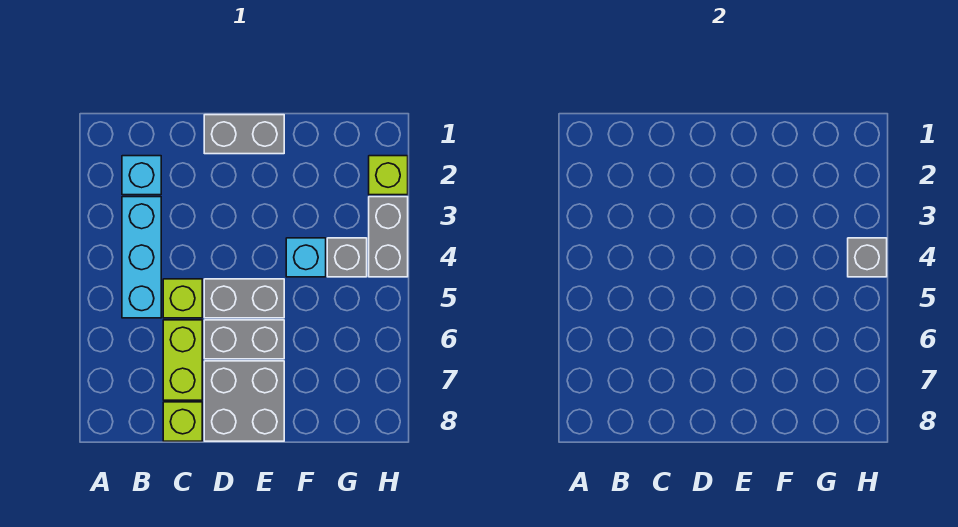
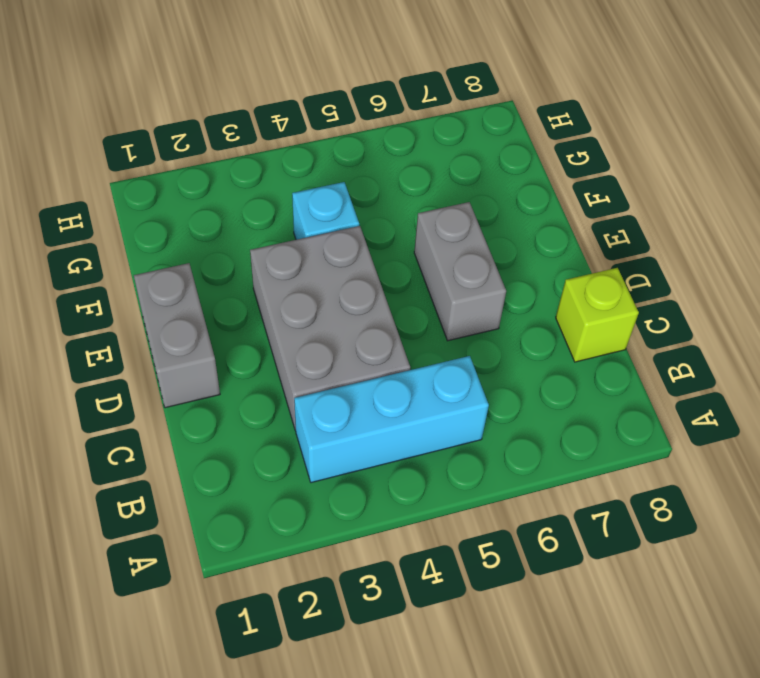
grey brick C3:E4 level 1 -> none
none -> cyan brick B2 level 1
none -> lime brick C5 level 1
none -> lime brick C6:C7 level 1

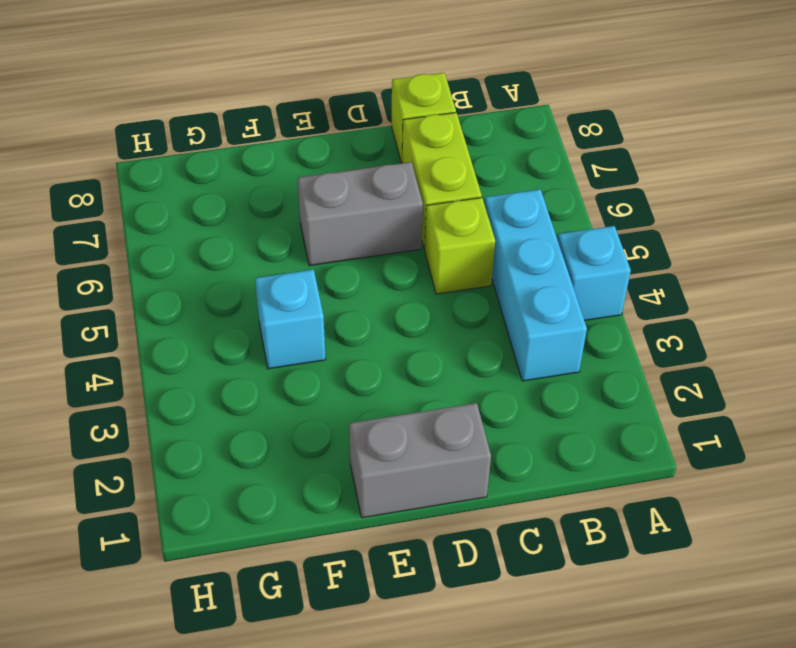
cyan brick A4 level 1 -> cyan brick B2 level 1
none -> grey brick D5:E5 level 1
none -> grey brick D7:E8 level 1
none -> grey brick G4 level 1

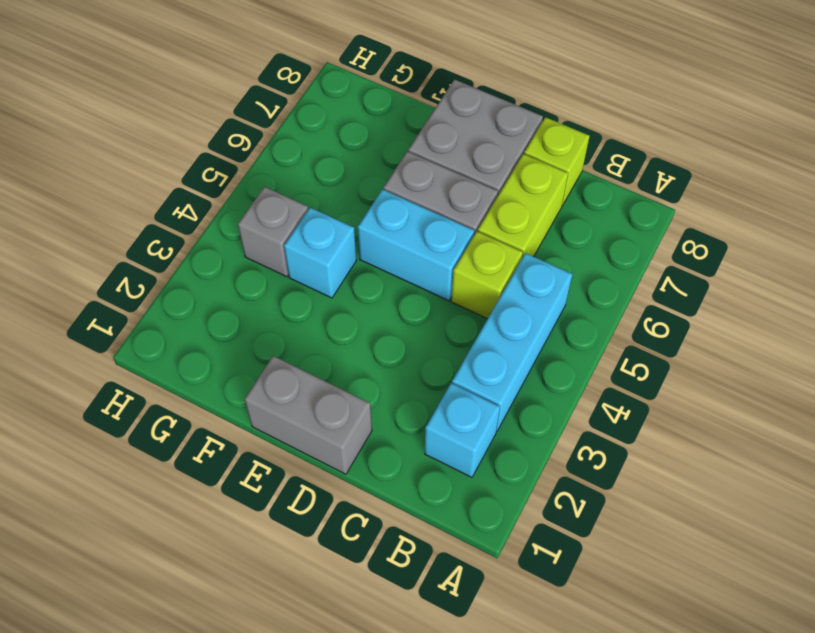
cyan brick D5:E5 level 1 -> grey brick D5:E5 level 1
none -> lime brick H2 level 1
none -> grey brick H3:H4 level 1
none -> grey brick H4 level 2

